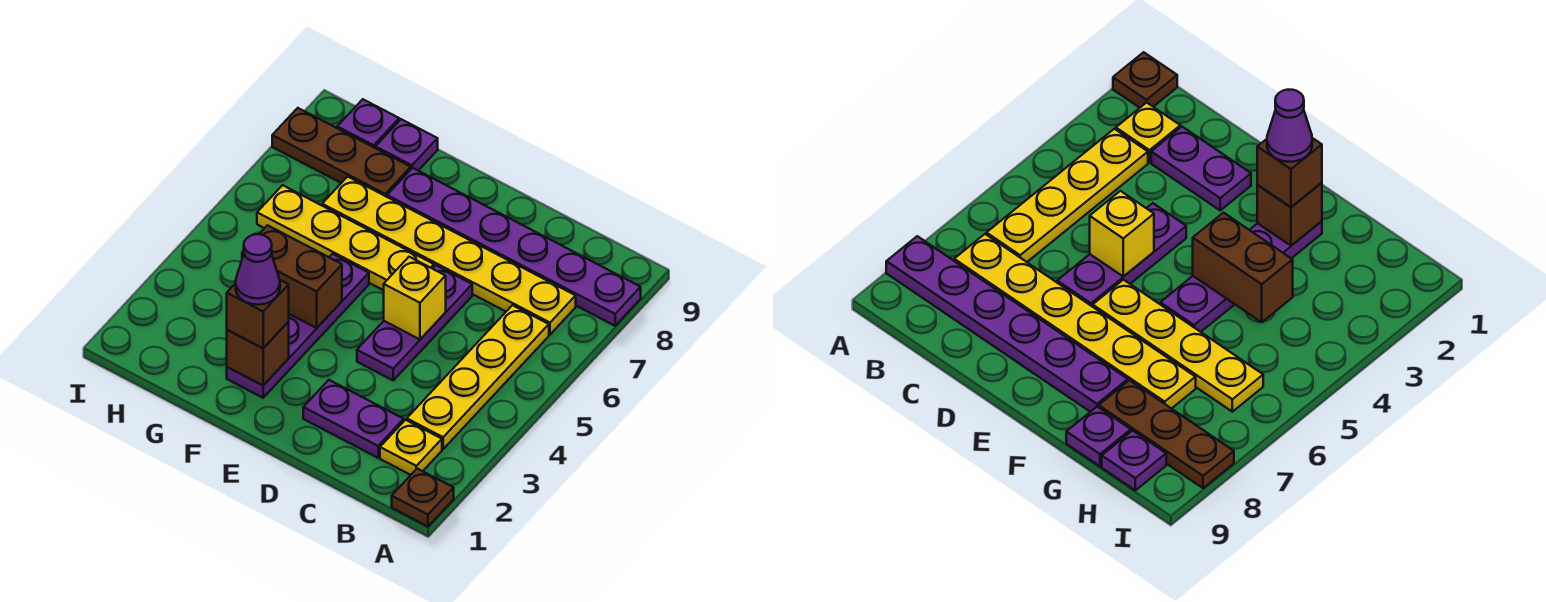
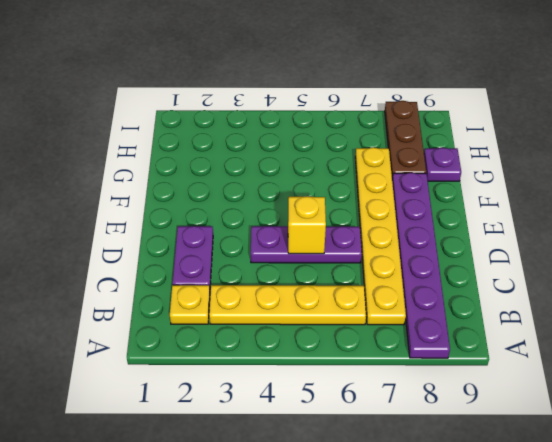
none -> brown plate A1 level 1
none -> yellow plate E6:H6 level 1
none -> purple plate F2:F5 level 1

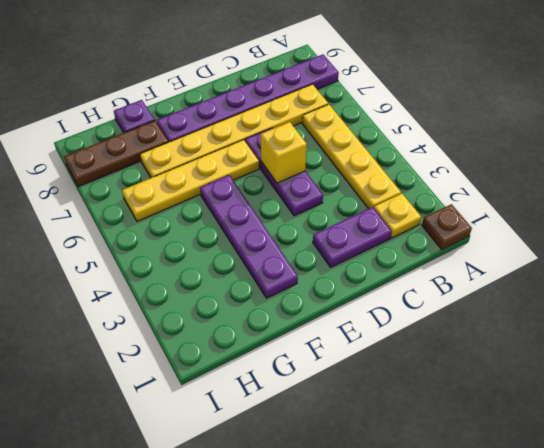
none -> purple plate H9 level 1
none -> brown brick F2 level 2
none -> brown brick F4:G4 level 2

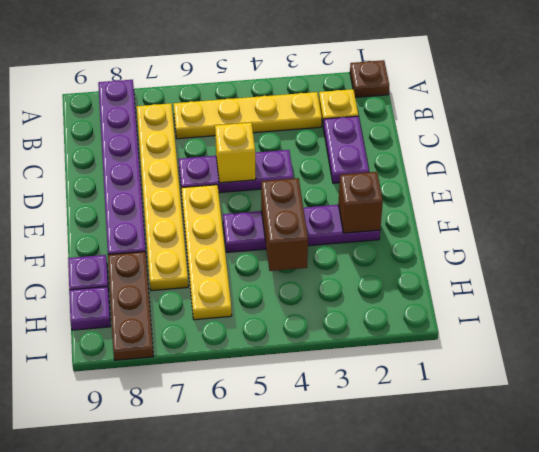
none -> brown brick F2 level 3
none -> purple cone F2 level 4

